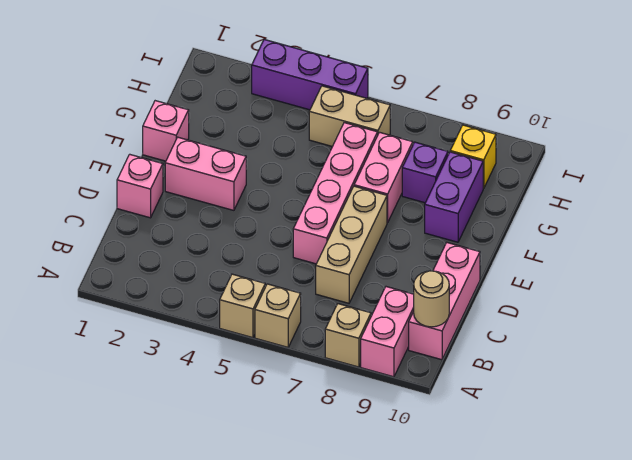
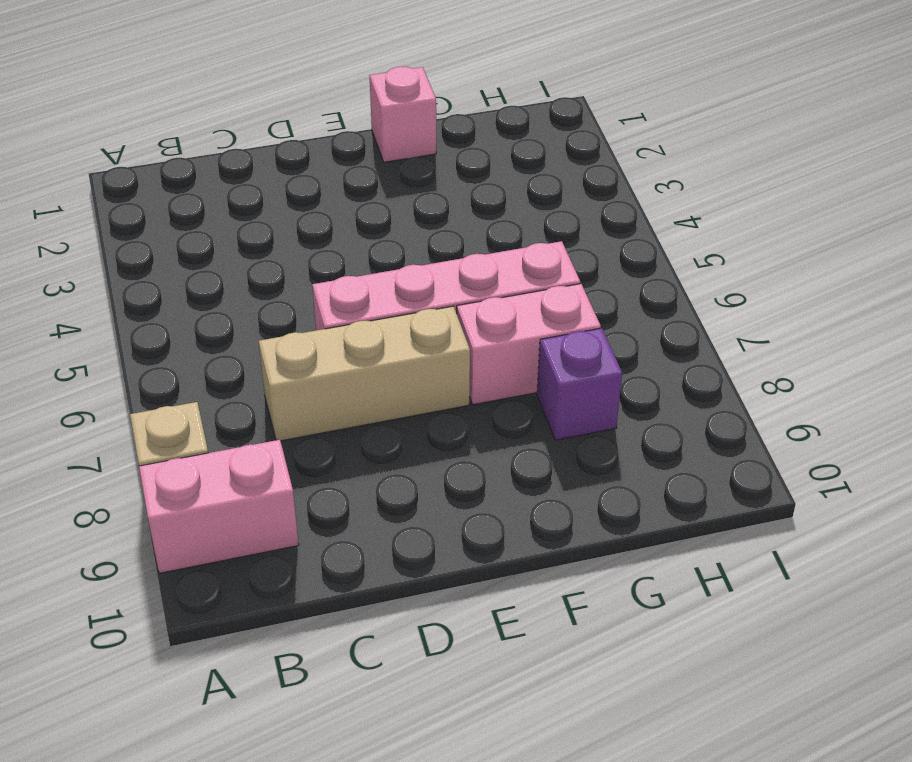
none -> tan brick A5 level 1
none -> tan brick A6 level 1
none -> pink brick B10:D10 level 1

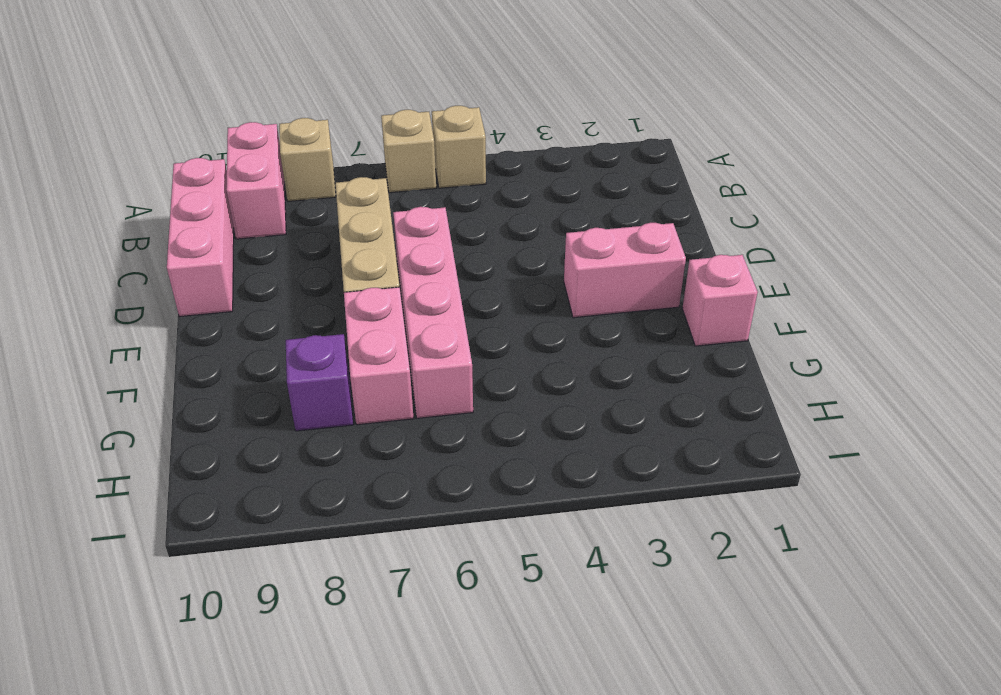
none -> pink brick D1 level 1
none -> purple brick F9:G9 level 1
none -> tan brick H5:H6 level 1

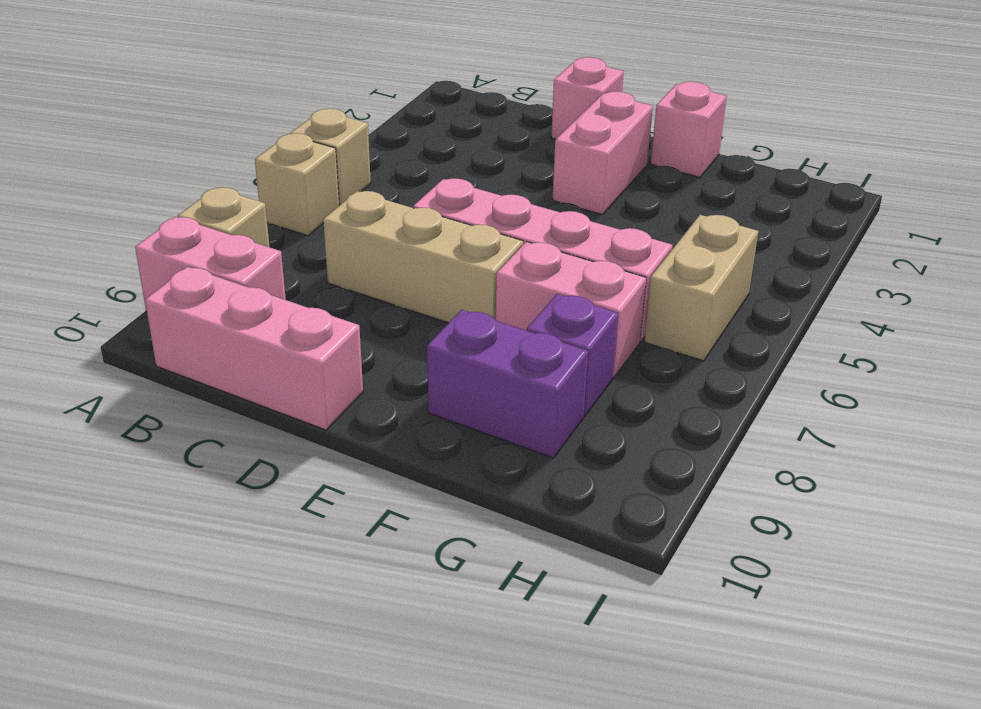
none -> yellow brick H9 level 1
none -> purple brick I3:I5 level 1
none -> tan round brick B10 level 2

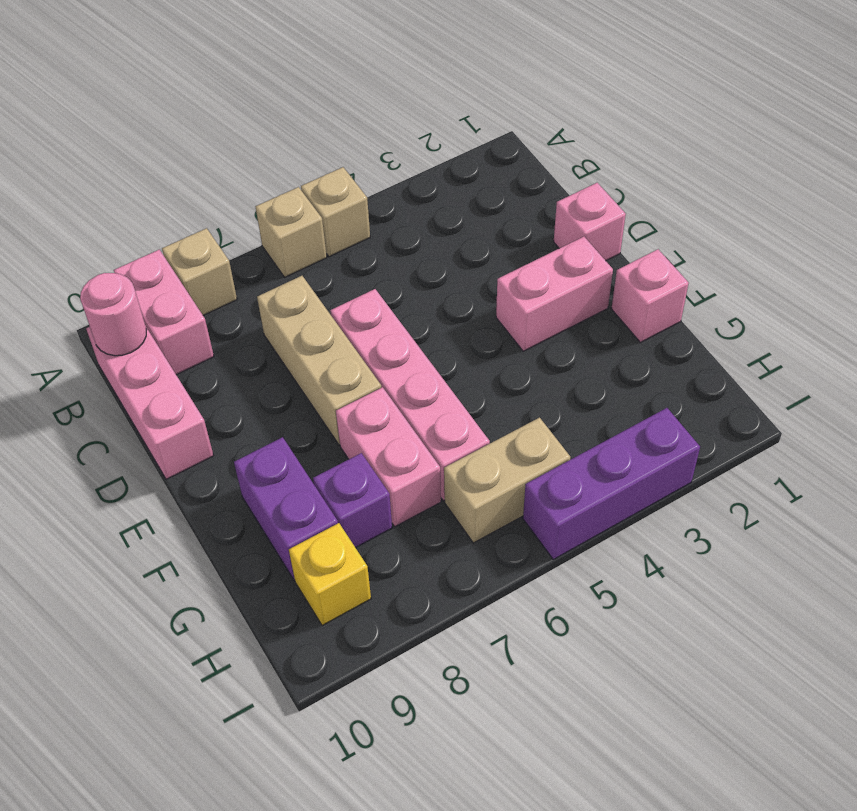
pink round brick B10 level 2 -> tan round brick B10 level 2

